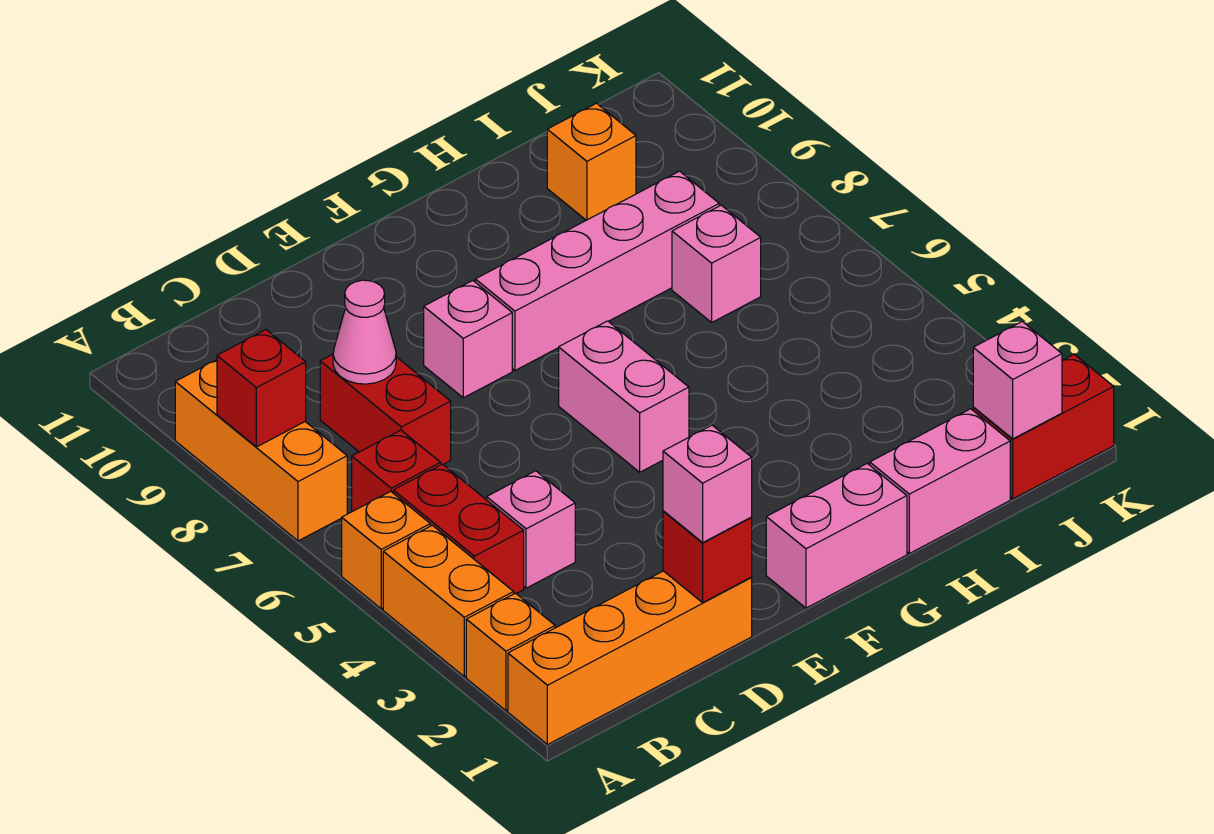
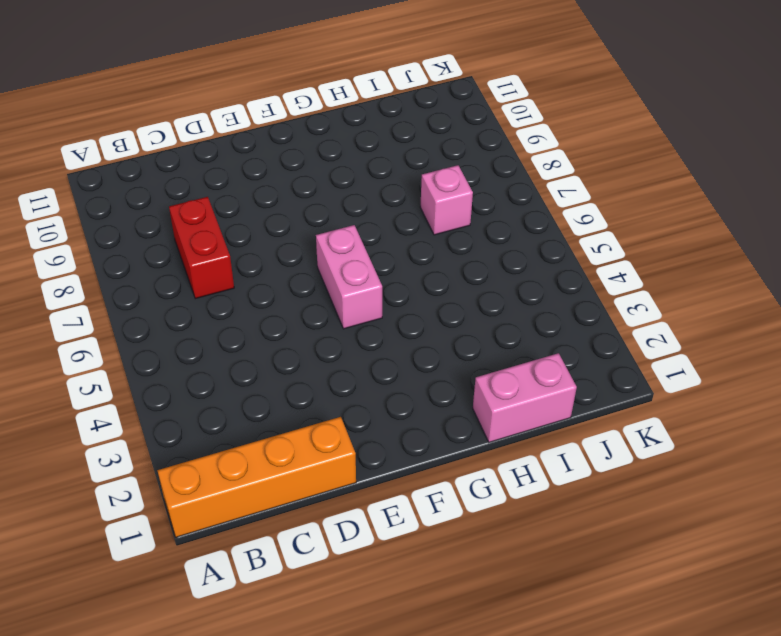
none -> orange brick A2 level 1
none -> orange brick A3:A4 level 1
none -> orange brick A5 level 1

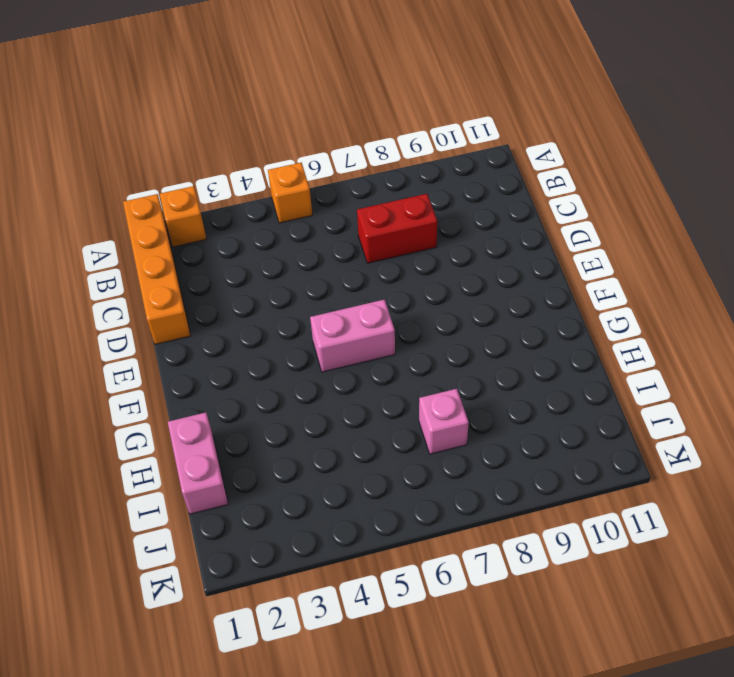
none -> orange brick A3:A4 level 1
none -> orange brick A7:A9 level 1
none -> red brick B4:B5 level 1

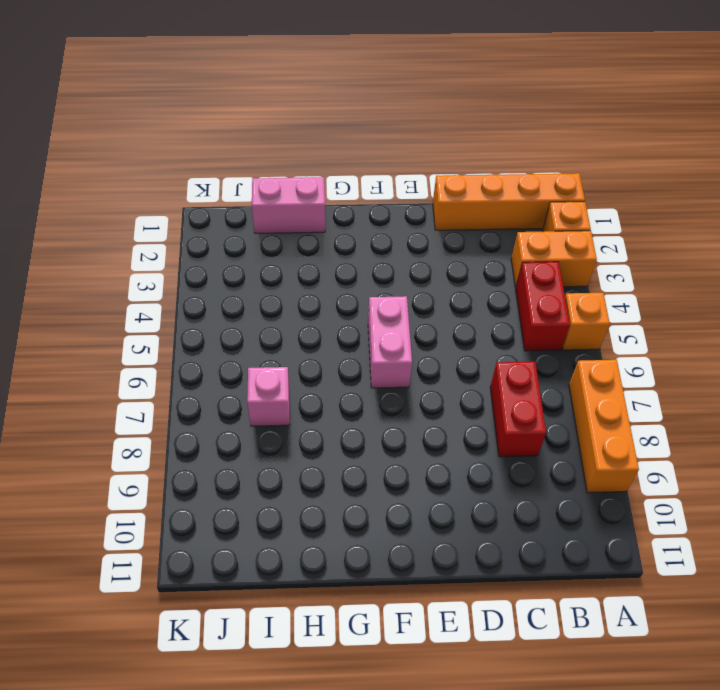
orange brick A3:B3 level 1 -> orange brick A3:A4 level 1
none -> red brick B6 level 1
none -> pink brick C4 level 1
none -> pink brick E8 level 1

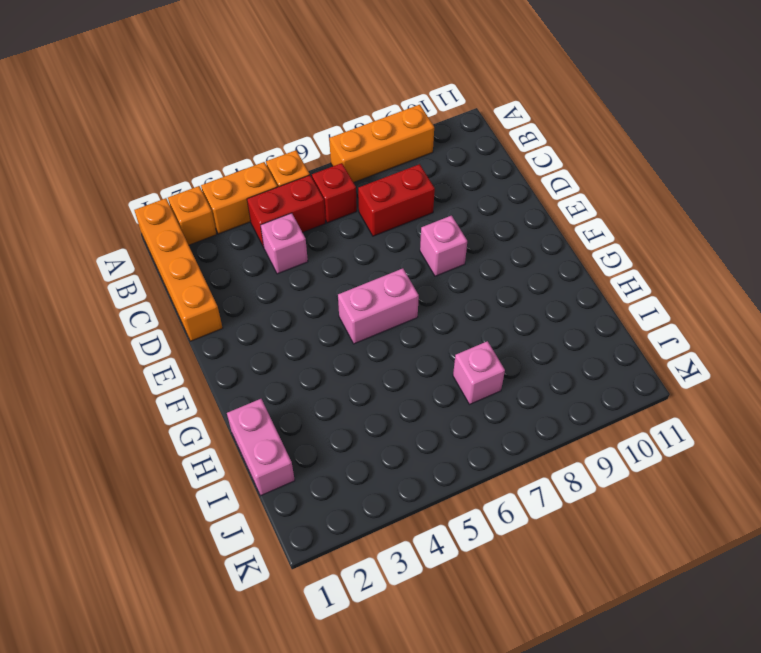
none -> pink brick F1:G1 level 1
none -> pink brick F8:I8 level 1
none -> orange brick I10 level 1

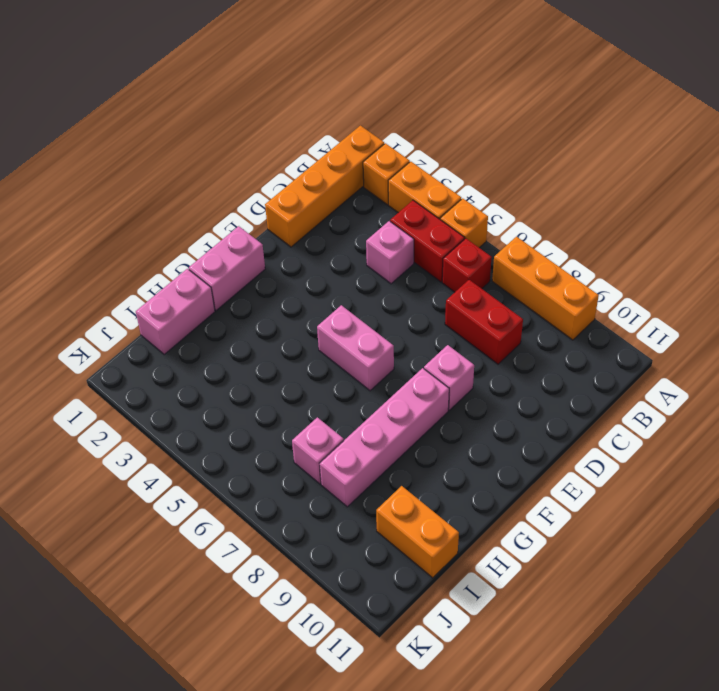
orange brick I10:I11 level 1 -> orange brick I10 level 1
none -> red brick J1:K1 level 1
none -> red brick A8 level 2
none -> pink cone C8 level 2

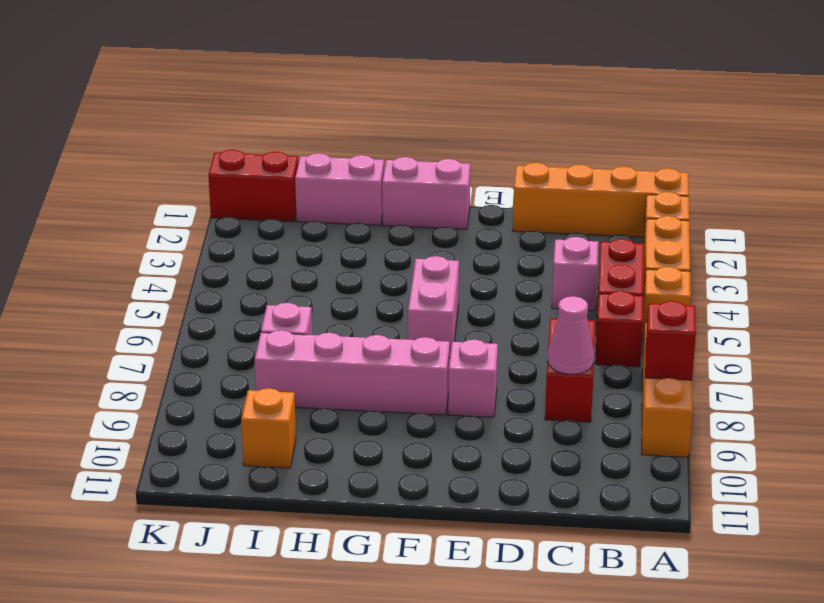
none -> red brick D1 level 2
none -> pink brick J1 level 2
none -> pink brick D1 level 3

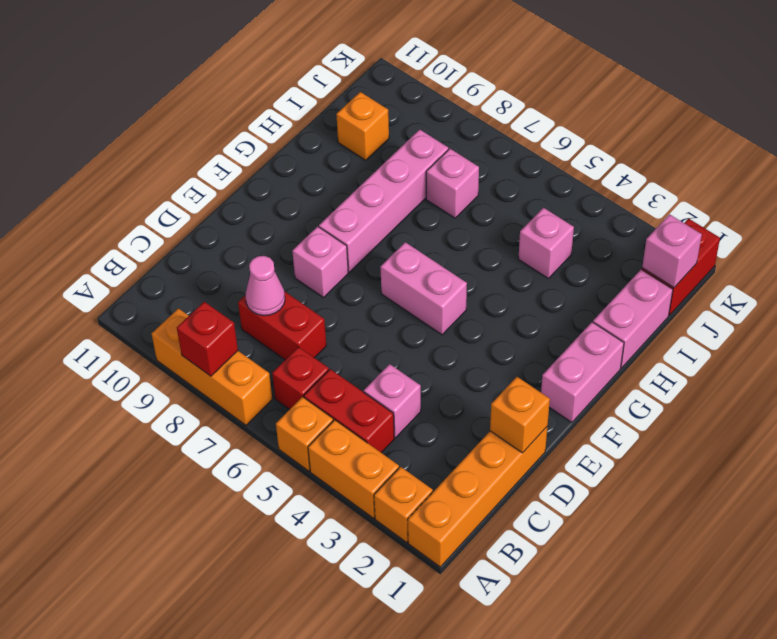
orange brick D1 level 2 -> red brick D1 level 2
pink brick I4 level 1 -> pink brick D1 level 3

